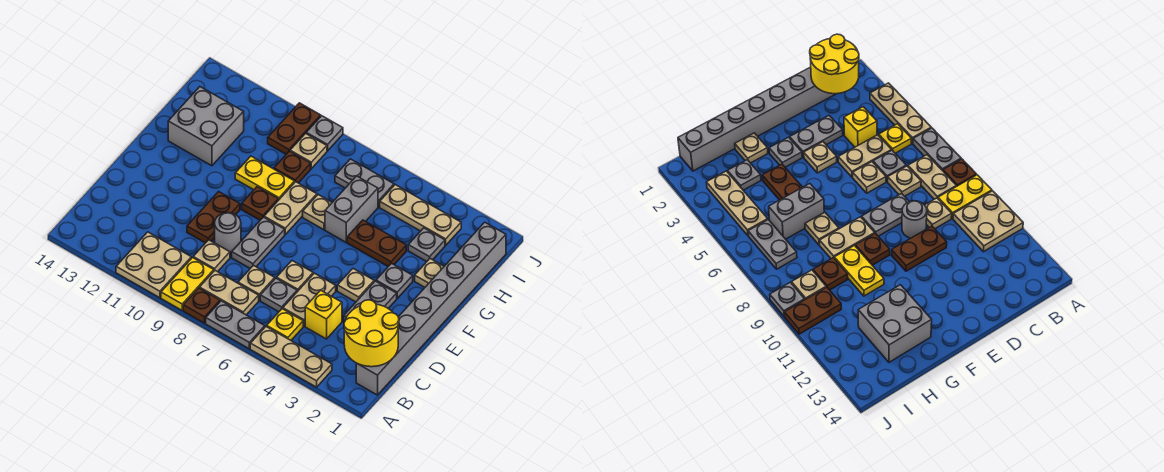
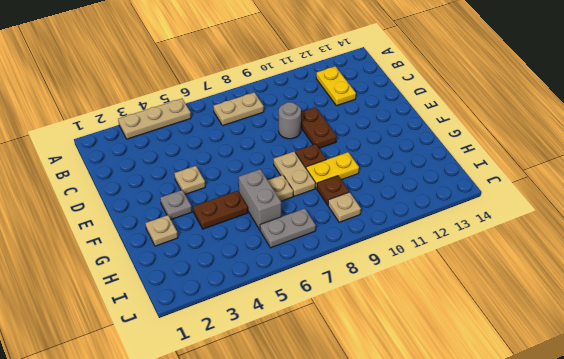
yellow plate B12:C12 level 1 -> yellow plate A9:B9 level 1
none -> grey plate A6:A7 level 1
none -> brown plate A8 level 1
none -> tan plate A10:B11 level 1
none -> grey brick B1:I1 level 1

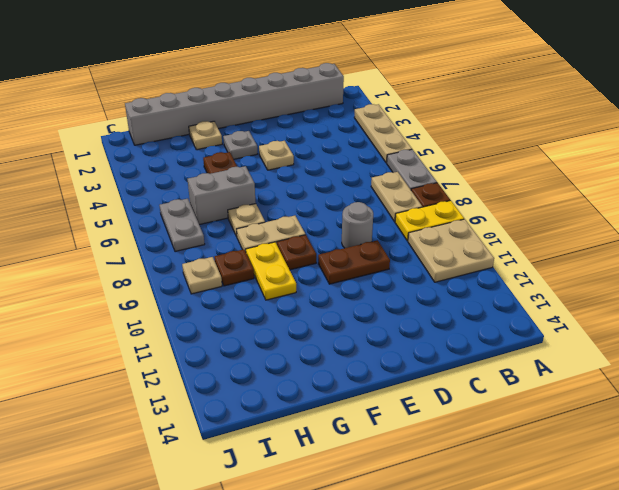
none -> yellow plate B5 level 1
none -> yellow brick C4 level 1
none -> tan plate C5:D5 level 1
none -> grey plate C6 level 1

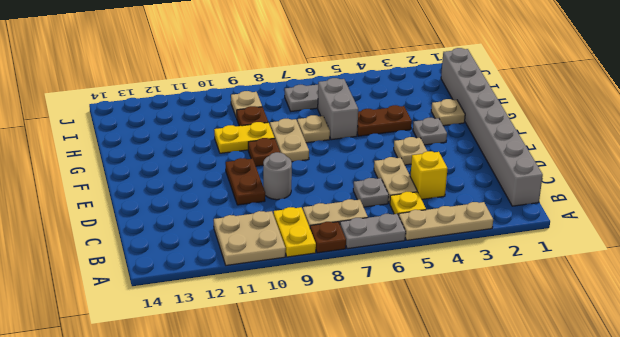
none -> tan plate C7 level 1
none -> tan plate C9 level 1
none -> grey plate D3:E3 level 1
none -> tan plate D6 level 1

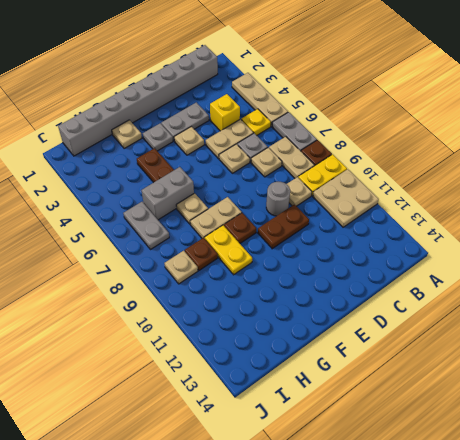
none -> grey plate D8:E8 level 1
none -> grey brick G12:H13 level 1
none -> grey plate H3 level 1
none -> tan plate I3:I5 level 1

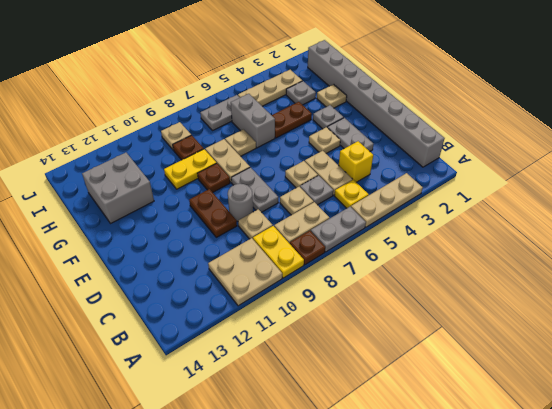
none -> brown plate I10:J10 level 1
none -> grey plate J9 level 1
none -> yellow round brick B1:C2 level 2

